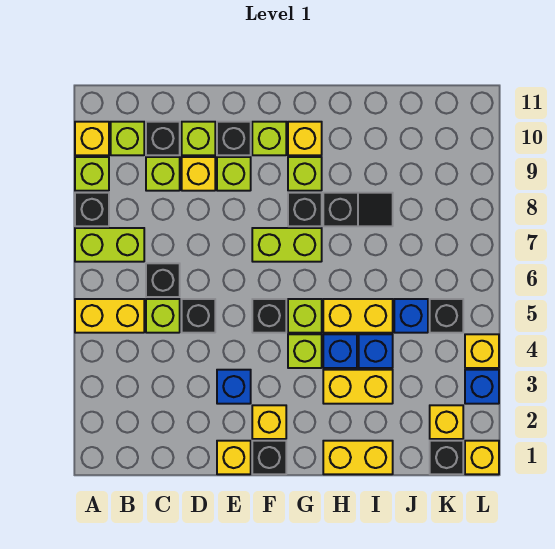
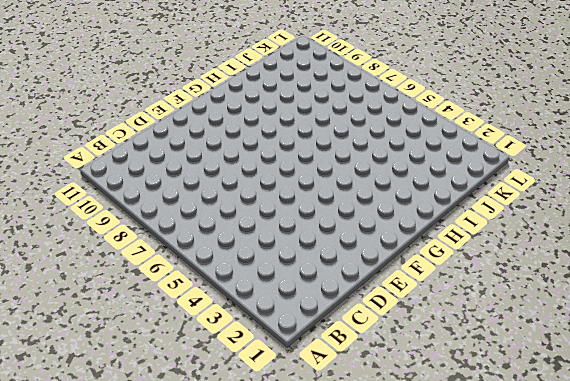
none -> yellow brick A5:B5 level 1
none -> lime brick A7:B7 level 1
none -> black brick A8 level 1
none -> lime brick A9 level 1

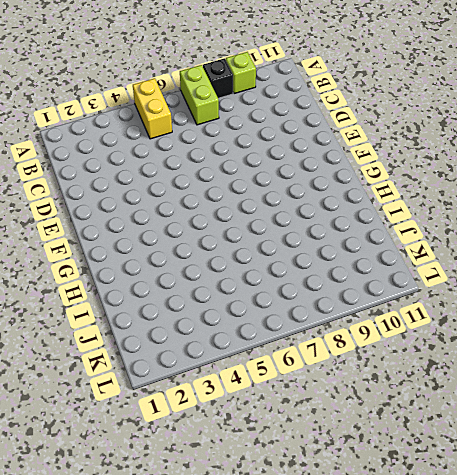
none -> yellow brick A10 level 1
none -> lime brick B10 level 1
none -> lime brick C5 level 1
none -> black brick C6 level 1

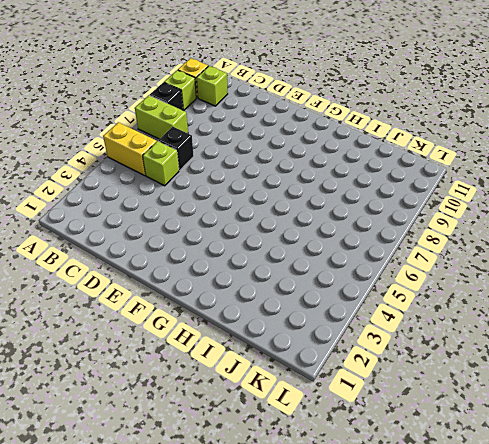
none -> lime brick C9 level 1
none -> black brick C10 level 1
none -> black brick D5 level 1
none -> yellow brick D9 level 1

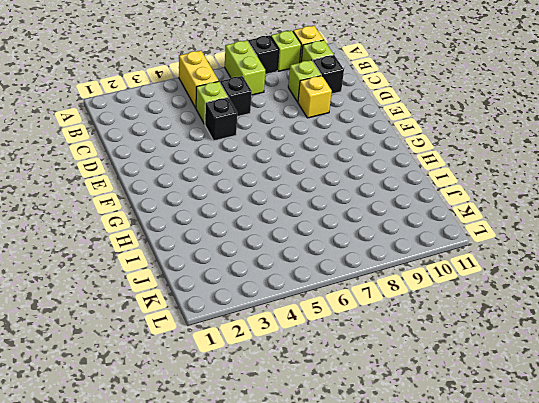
none -> lime brick D10 level 1
none -> yellow brick E1 level 1
none -> blue brick E3 level 1
none -> lime brick E9 level 1

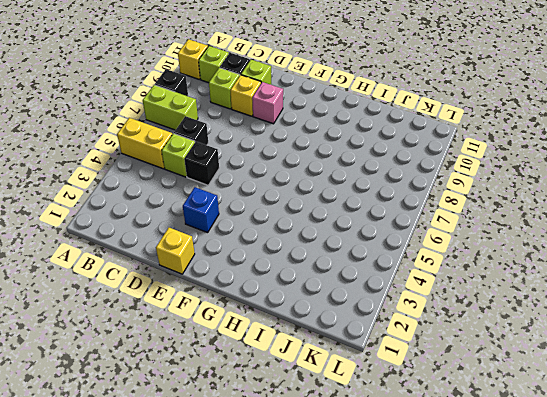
pink brick E9 level 1 -> lime brick E9 level 1
none -> lime brick A9 level 1
none -> black brick E10 level 1
none -> black brick F1 level 1
none -> yellow brick F2 level 1

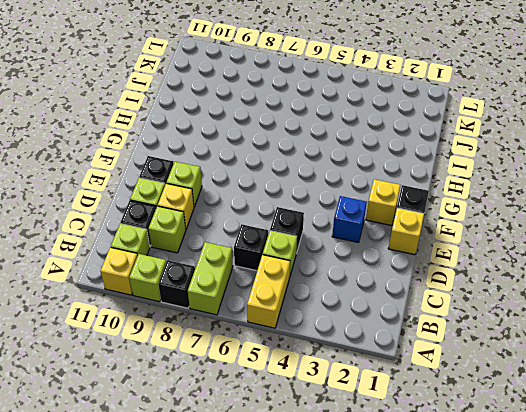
none -> black brick F5 level 1
none -> lime brick F7:G7 level 1
none -> lime brick F10 level 1
none -> lime brick G4 level 1

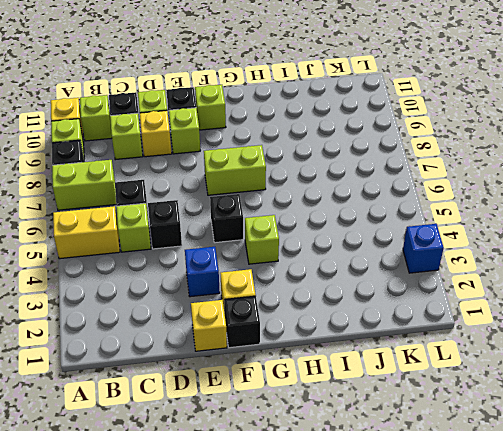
none -> lime brick G5 level 1
none -> black brick G8 level 1
none -> lime brick G9 level 1
none -> yellow brick G10 level 1

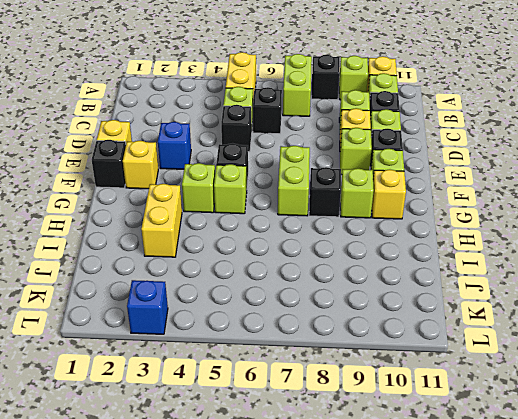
none -> yellow brick H1:I1 level 1
none -> blue brick H4 level 1
none -> yellow brick H5:I5 level 1
none -> black slope H8:I8 level 1 top H

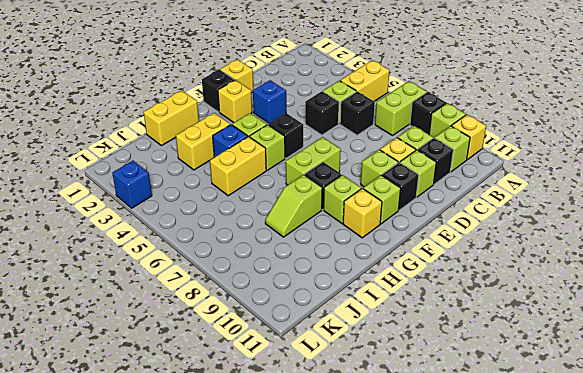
lime slope H8:I8 level 1 top H -> black slope H8:I8 level 1 top H
none -> blue brick I4 level 1
none -> blue brick J5 level 1
none -> black brick K1 level 1
none -> yellow brick K2 level 1

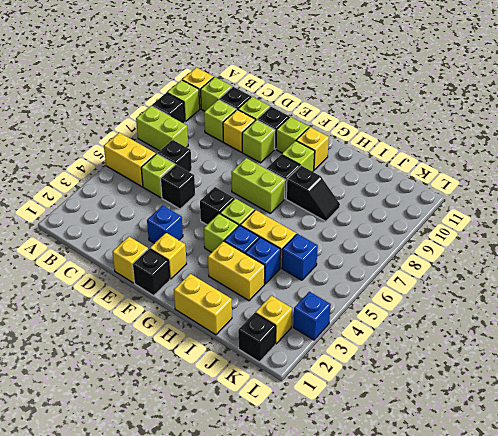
none -> black brick K5 level 1
none -> yellow brick L1 level 1
none -> yellow brick L4 level 1

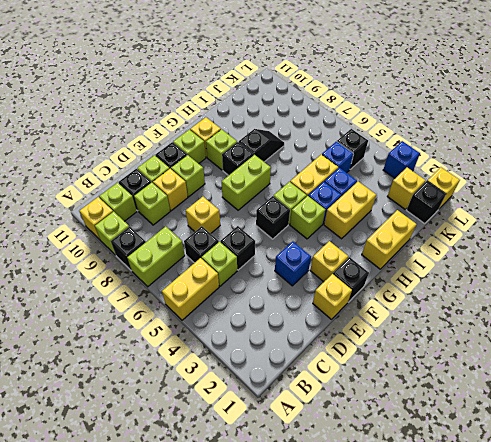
yellow brick D7 level 1 -> yellow brick L4 level 1

